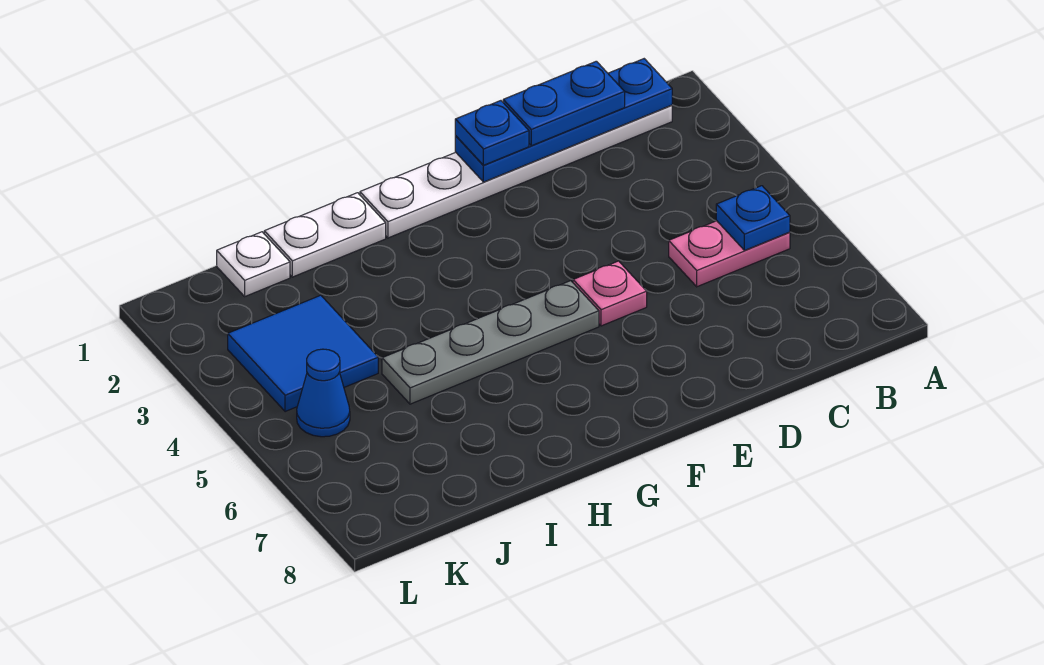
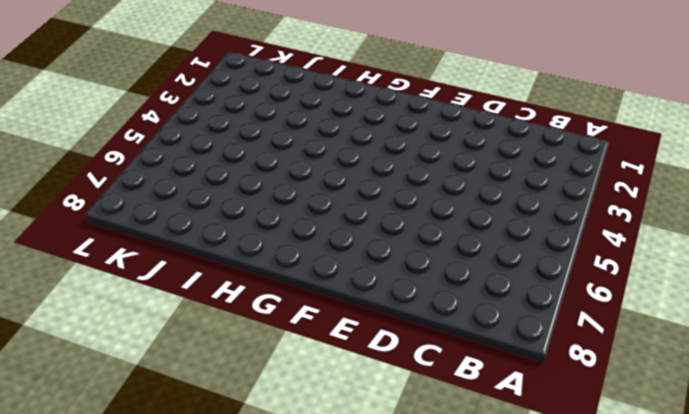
none -> white plate B1:G1 level 1
none -> pink plate B5:C5 level 1
none -> pink plate E5 level 1

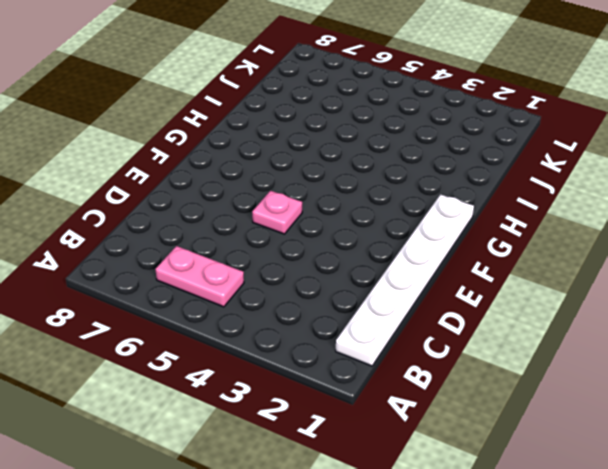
pink plate B5:B6 level 1 -> pink plate B5:C5 level 1
none -> grey plate F5:I5 level 1
none -> white plate H1:I1 level 1
none -> white plate J1 level 1

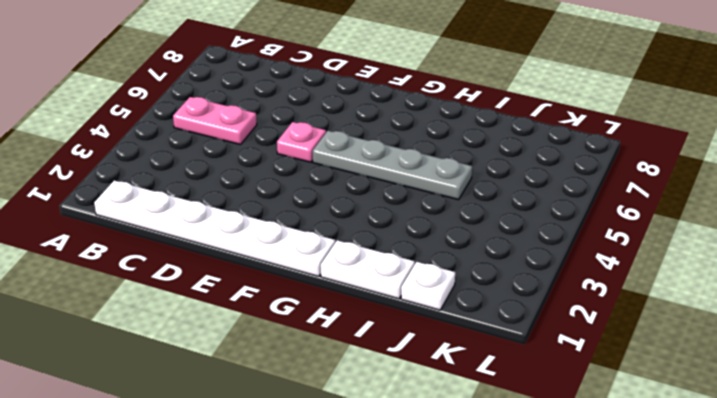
none -> blue tile J3:K4 level 1
none -> blue cone K5 level 1
none -> blue plate B1:E1 level 2

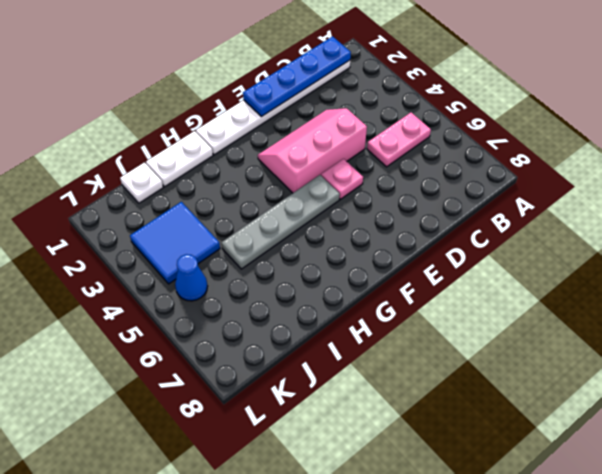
pink slope D3:F4 level 1 top 4 -> none
none -> blue plate B5 level 2
none -> blue plate C1:D1 level 3
none -> blue plate E1 level 3

